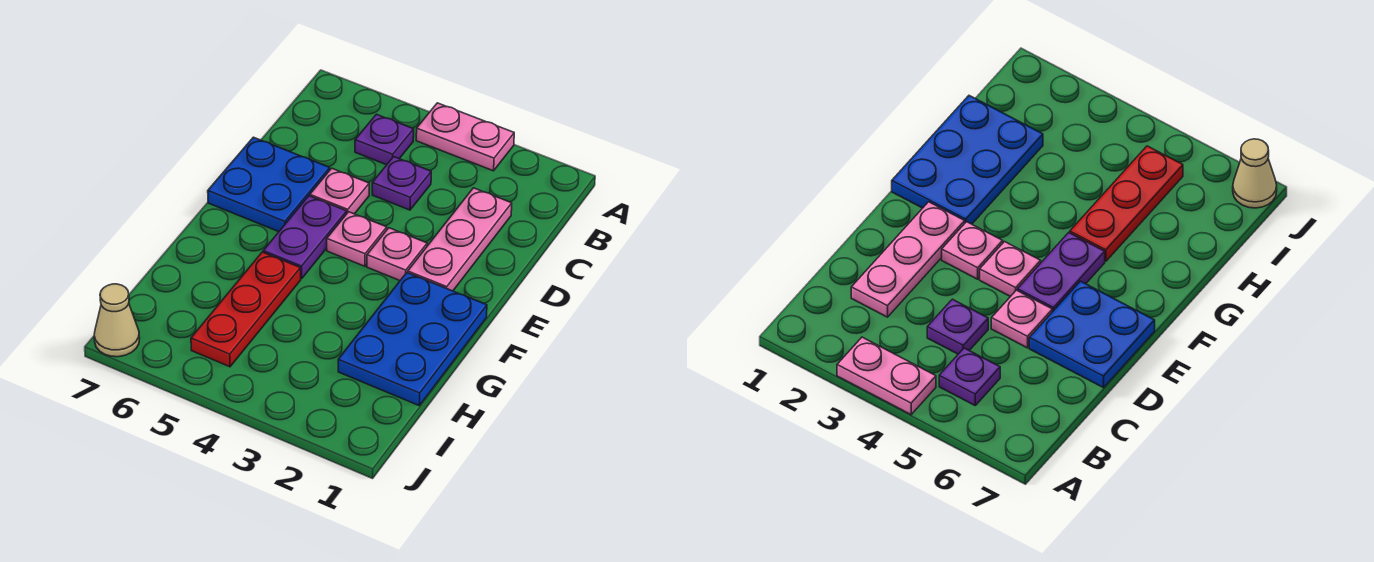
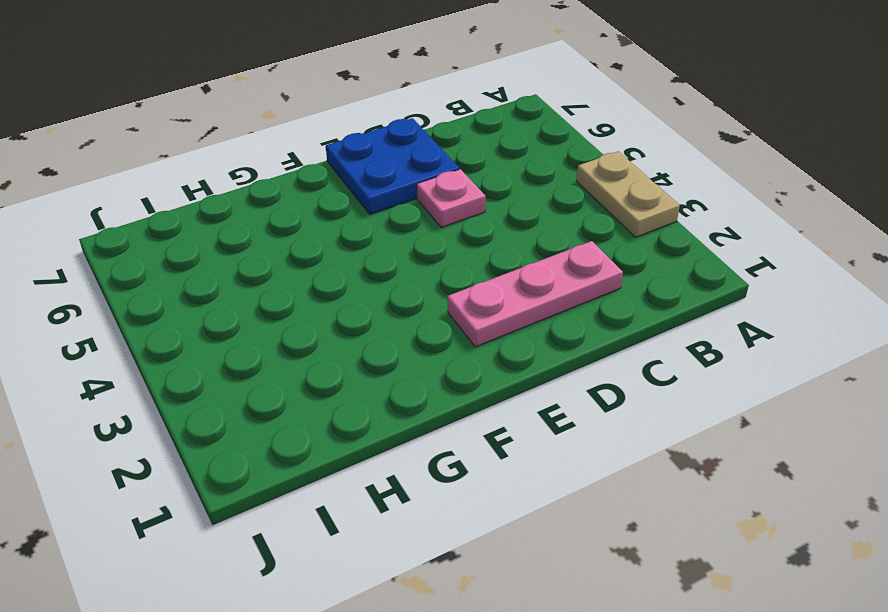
tan plate A3:A4 level 1 -> pink plate A3:A4 level 1
none -> purple plate B5 level 1
none -> purple plate C4 level 1
none -> pink plate E3 level 1

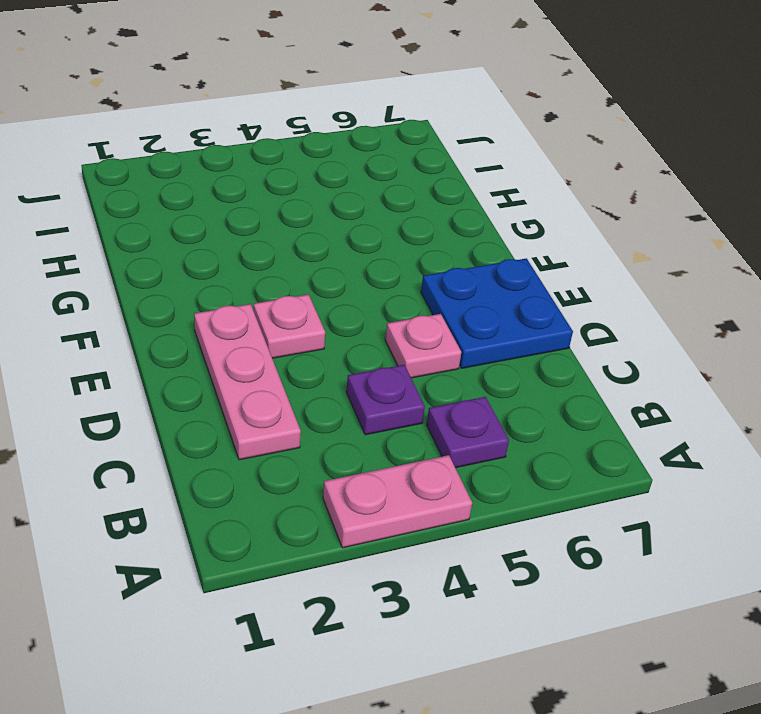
none -> pink plate E4 level 1
none -> purple plate E5:F5 level 1
none -> blue plate F1:H2 level 1

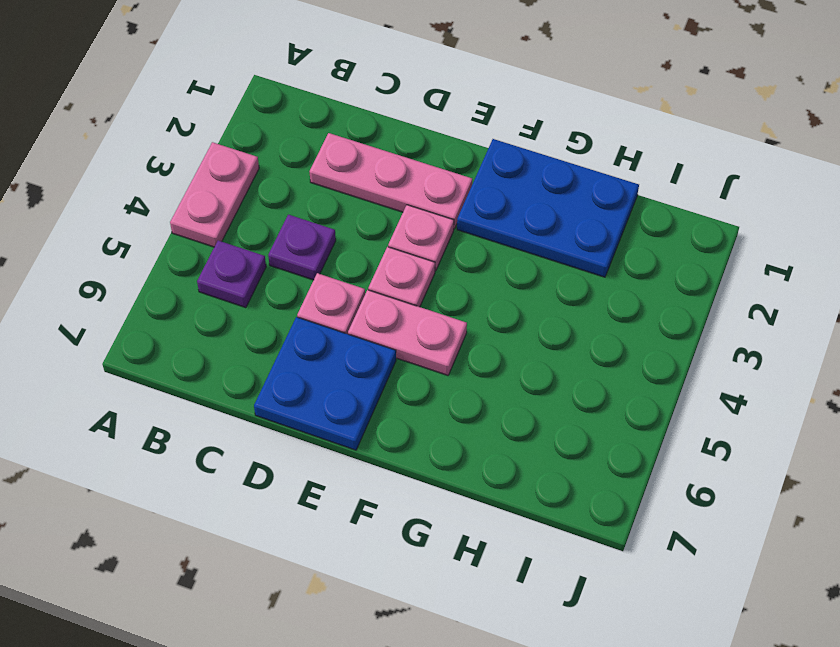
pink plate E5:F5 level 1 -> purple plate E5:F5 level 1
none -> red plate G5:I5 level 1
none -> tan cone J7 level 1

